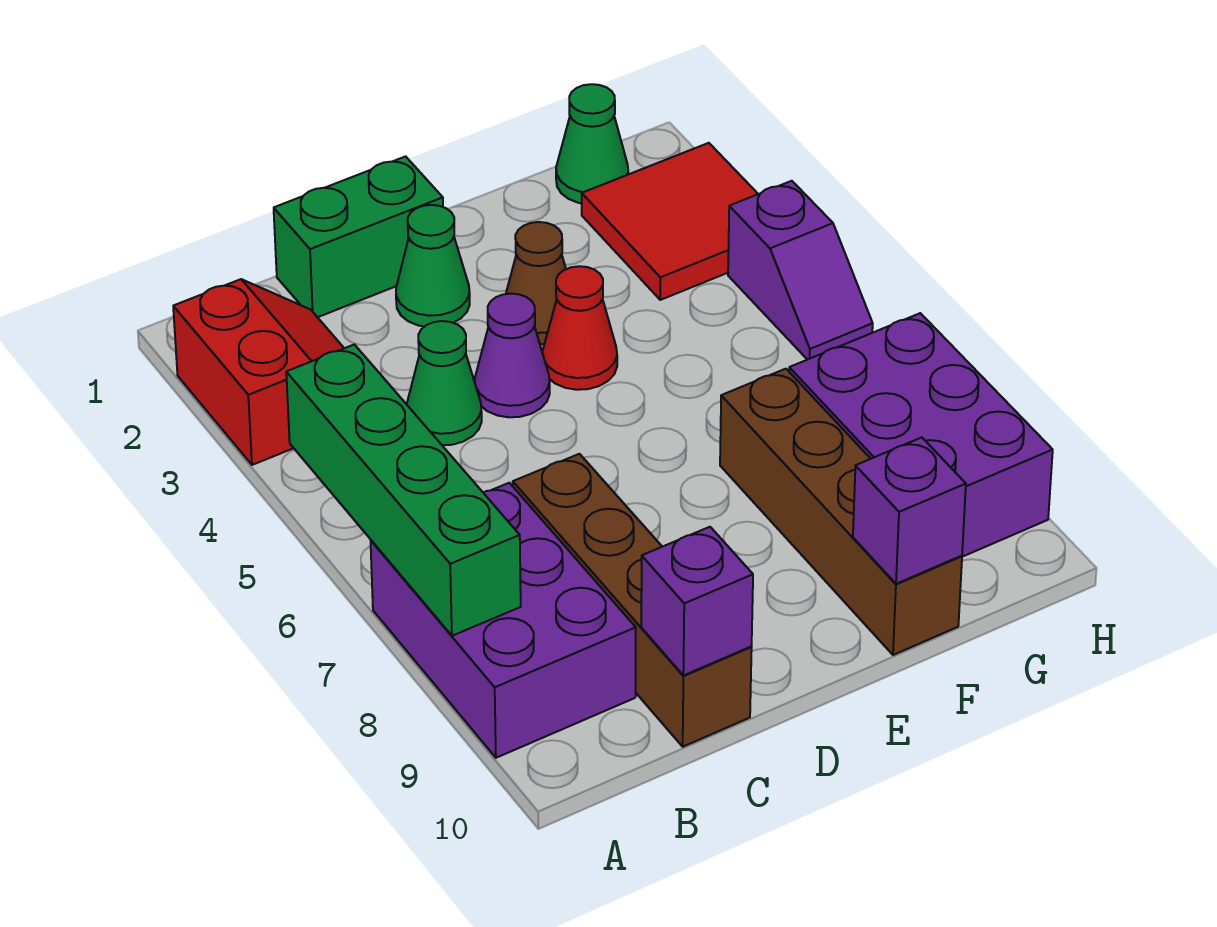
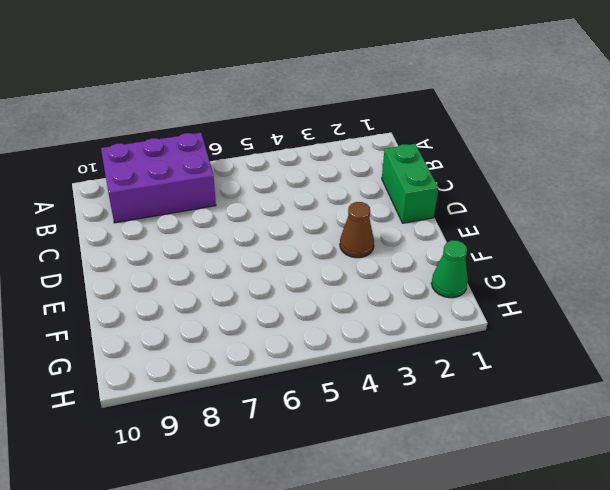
none -> red slope A2:B3 level 1 top A
none -> green cone C4 level 1
none -> brown brick C7:C10 level 1

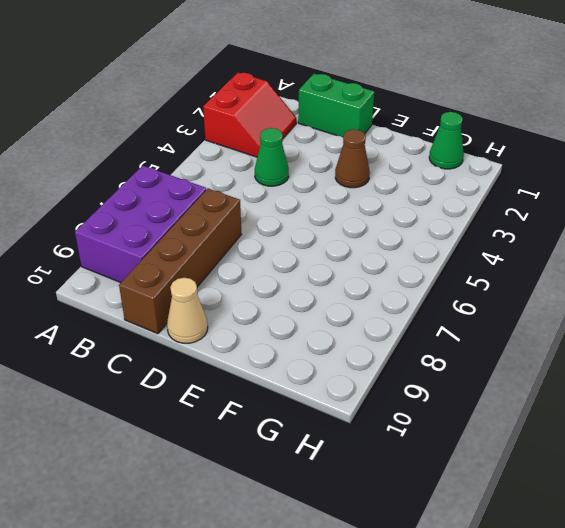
tan cone D10 level 1 -> none
none -> green cone D2 level 1
none -> purple cone D4 level 1
none -> red cone E4 level 1

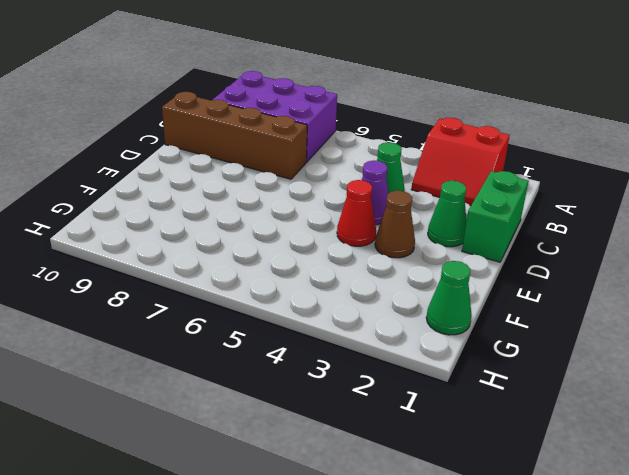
none -> brown brick F7:F10 level 1
none -> red tile G2:H3 level 1
none -> purple brick G7:H9 level 1

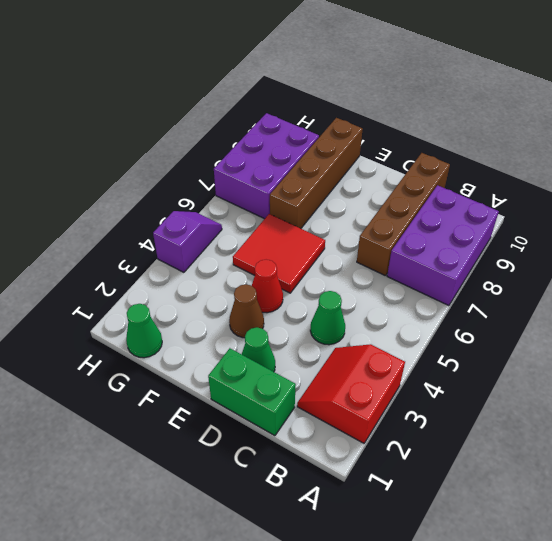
red tile E5:F6 level 1 -> red tile G2:H3 level 1
none -> purple cone D4 level 1
none -> green brick A5:A8 level 2
none -> purple brick C10 level 2

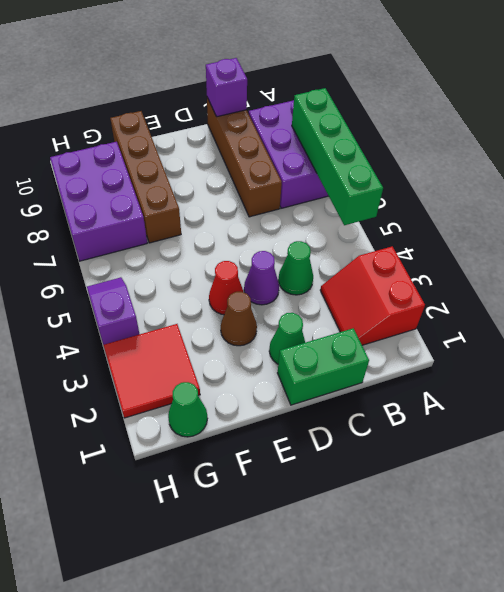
none -> purple brick F10 level 2

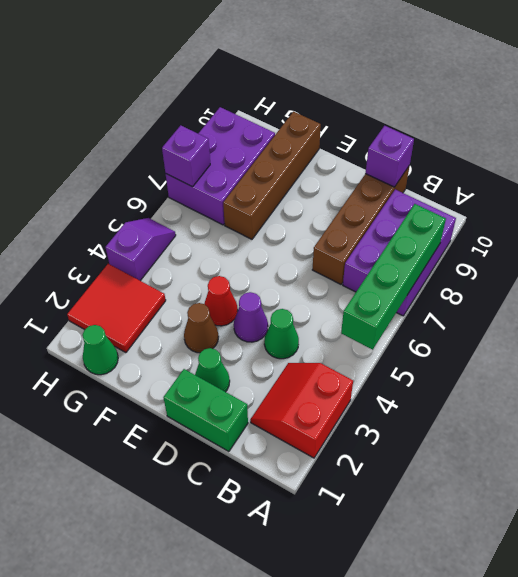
purple brick H7 level 2 -> purple brick F10 level 2

